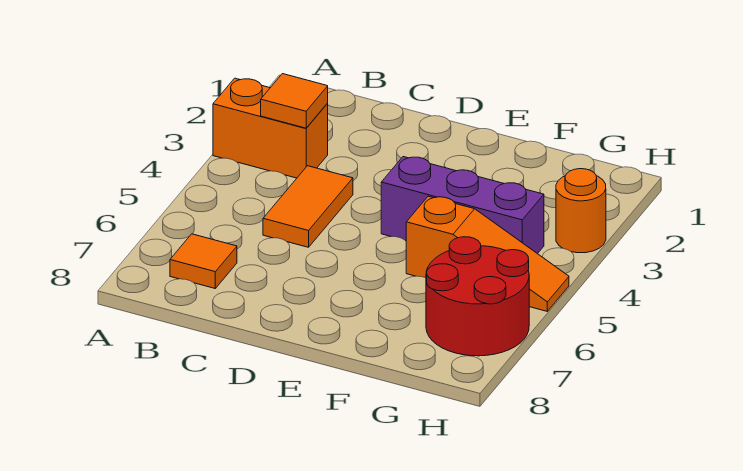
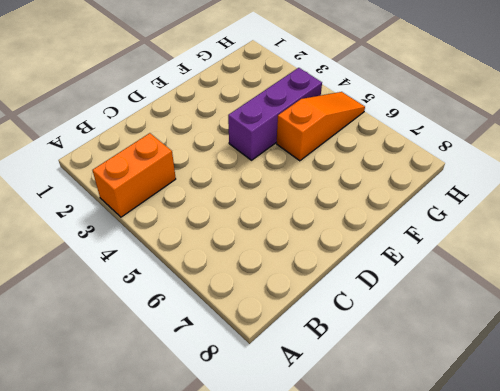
none -> orange tile B7 level 1
none -> orange tile C4:C5 level 1

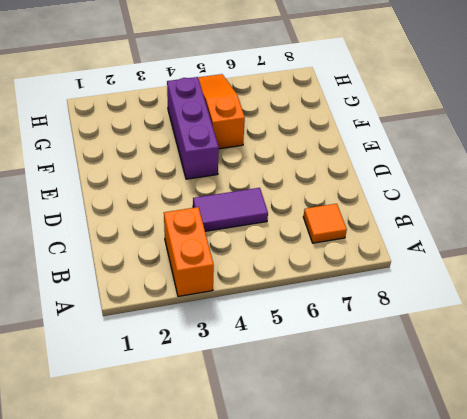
purple tile C4:C5 level 1 -> orange tile C4:C5 level 1
none -> red round brick G6:H7 level 1
none -> orange round brick H3 level 1

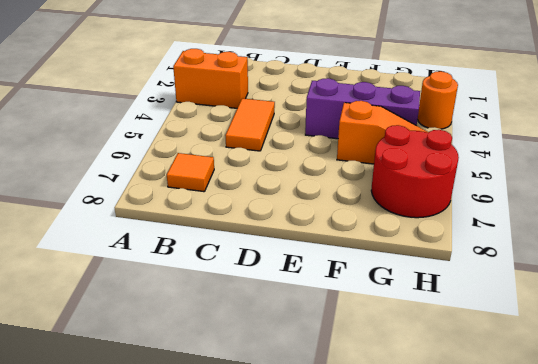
none -> orange tile B3 level 2

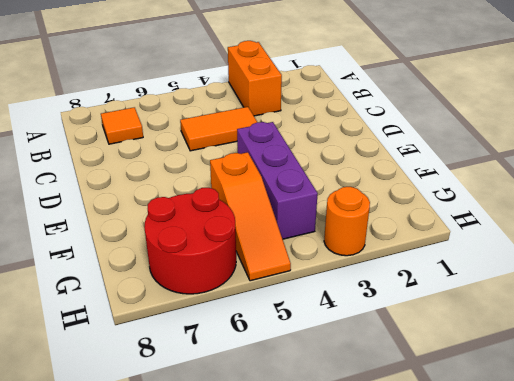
none -> orange tile B3 level 2

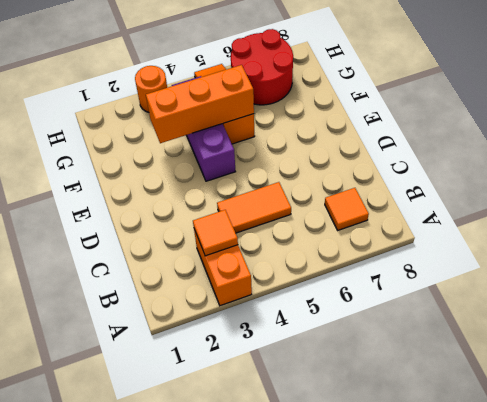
orange brick F3:F5 level 2 -> none

